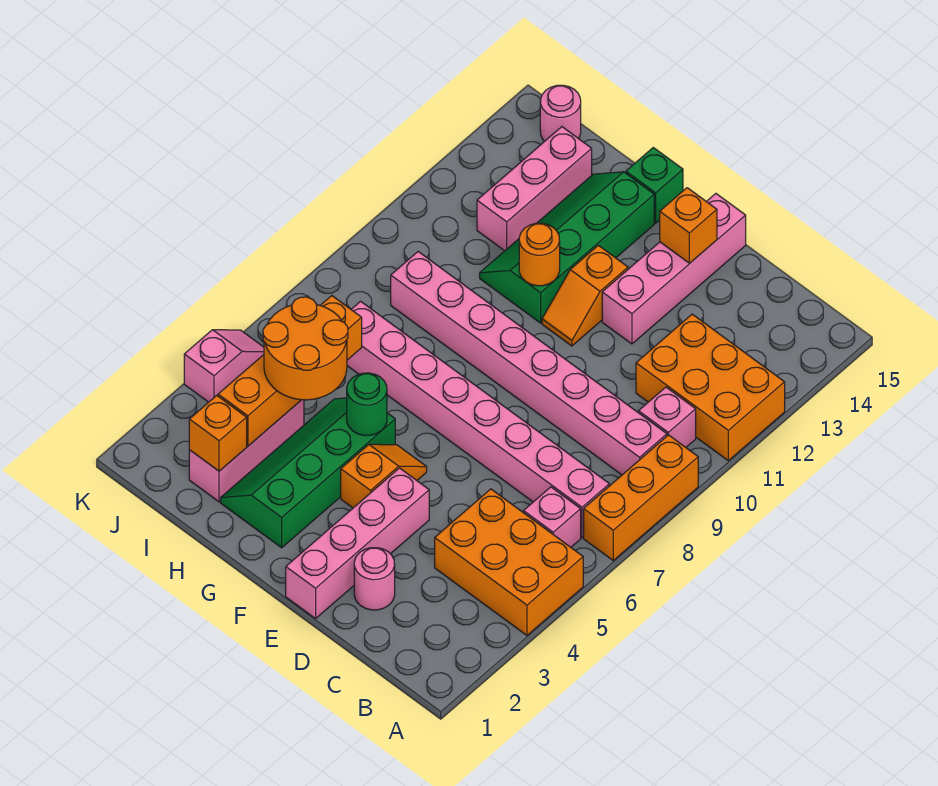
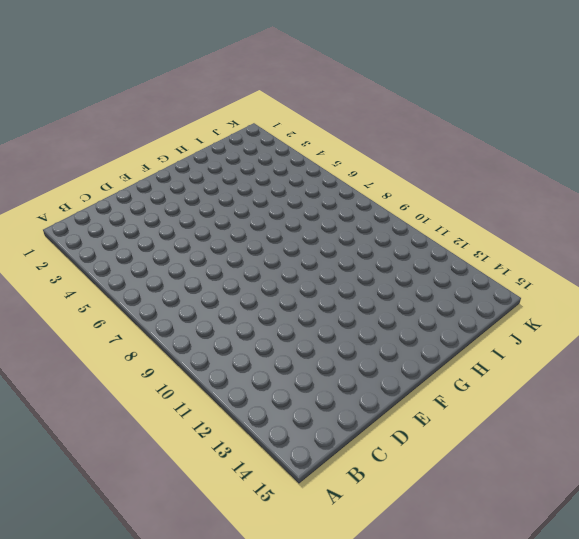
none -> orange brick A4:C5 level 1
none -> orange brick A7:A9 level 1
none -> orange brick A11:C12 level 1

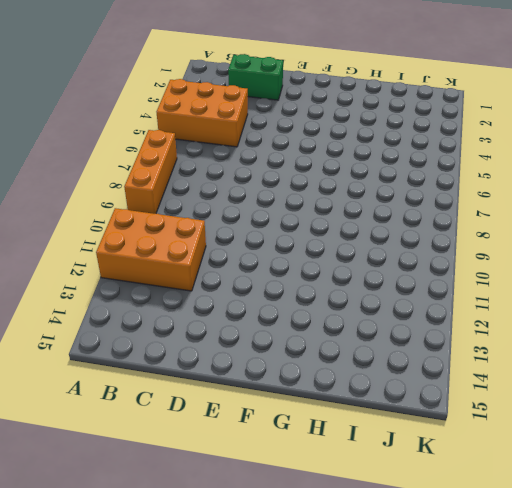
green brick C2:D2 level 1 -> pink round brick D2 level 1
none -> pink brick B6 level 1
none -> pink brick B7:I7 level 1
none -> pink brick B9:I9 level 1

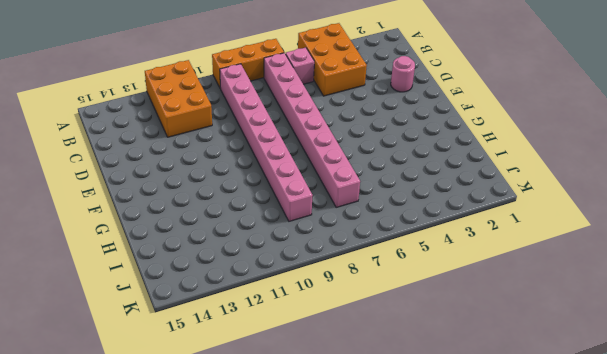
none -> pink brick B10 level 1
none -> pink brick E1:E4 level 1
none -> pink brick E12:E15 level 1

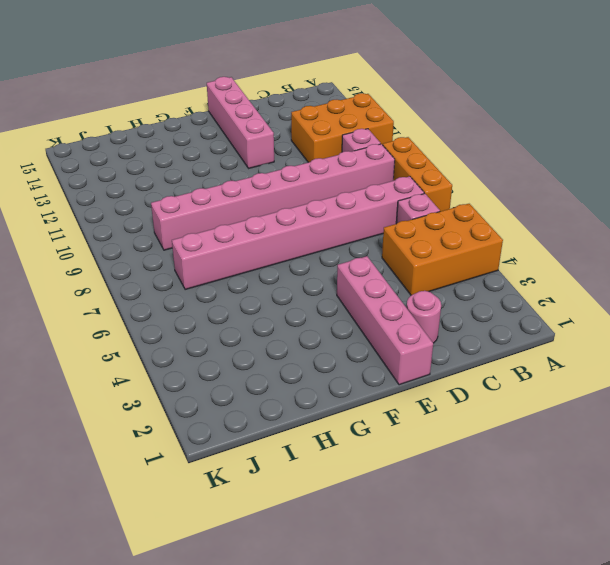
none -> orange slope F4:F5 level 1 top 4
none -> orange slope F11:F12 level 1 top 12
none -> green slope G2:H5 level 1 top G

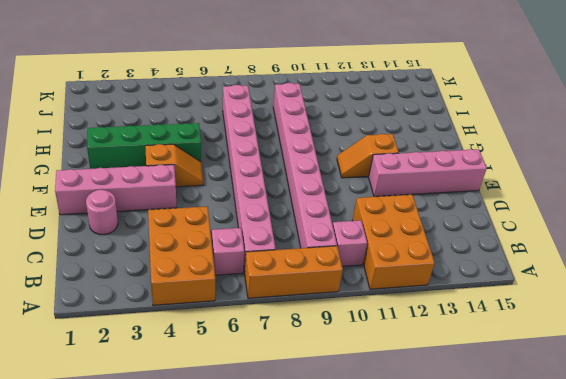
none -> green slope G11:H14 level 1 top G
none -> green brick G15 level 1
none -> pink brick I2:I4 level 1

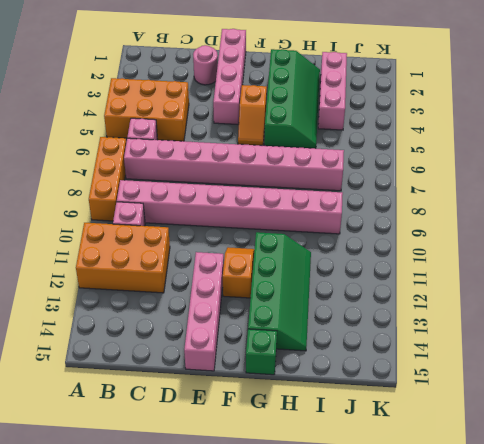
none -> pink brick I12:I14 level 1
none -> pink round brick J15 level 1
none -> pink slope K4:K5 level 1 top 4

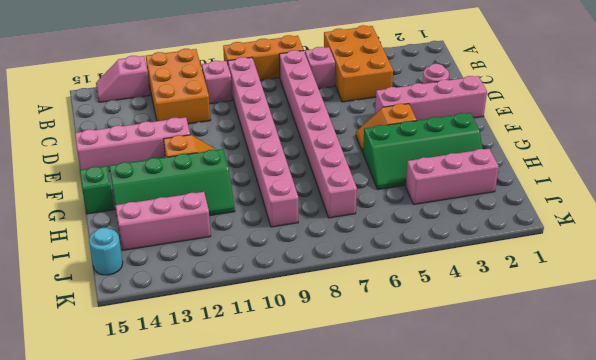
pink slope A13:A14 level 1 top 13 -> pink slope K4:K5 level 1 top 4
cyan round brick J15 level 1 -> pink round brick J15 level 1
none -> orange brick E14 level 2
none -> green round brick G5 level 2
none -> orange round brick G11 level 2

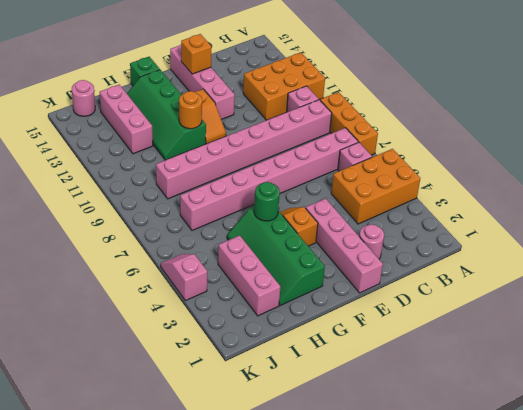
none -> orange brick I2 level 2
none -> orange brick I3:I6 level 2
none -> orange round brick H4:I5 level 3

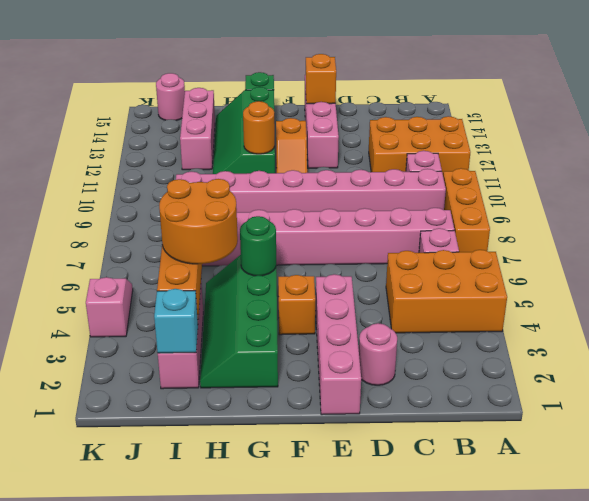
cyan brick I2 level 2 -> orange brick I2 level 2

